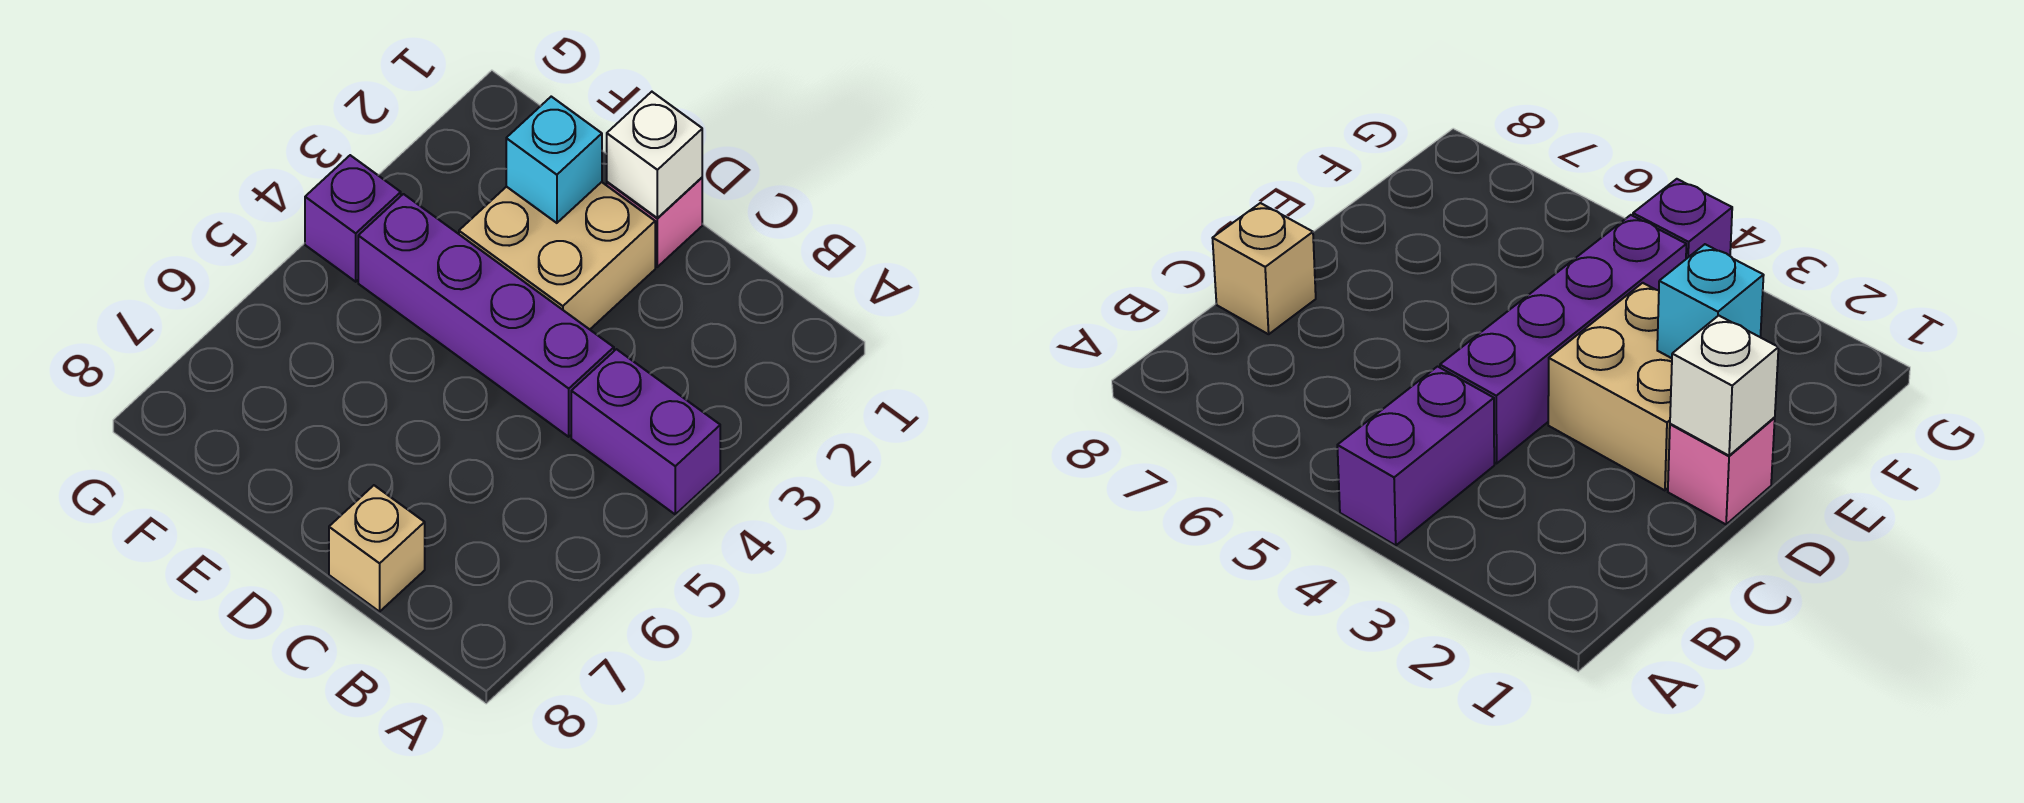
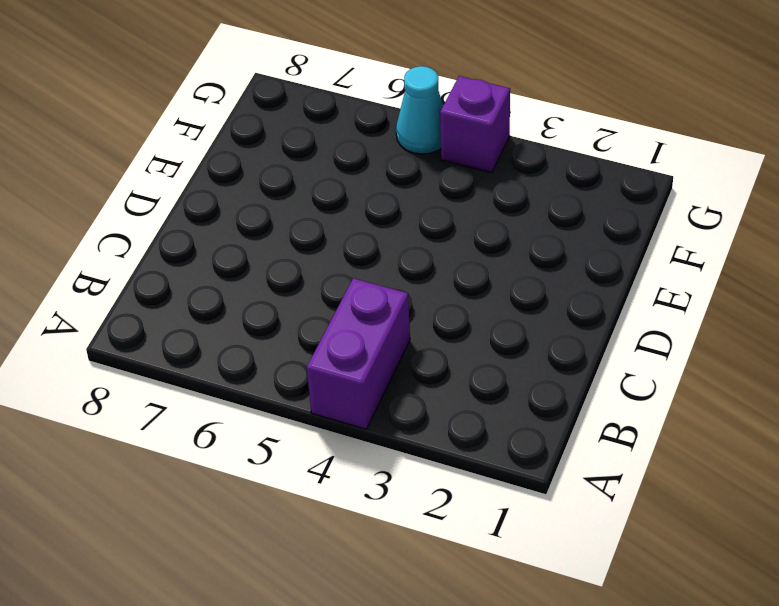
cyan cone G5 level 1 -> none
none -> purple brick C4:F4 level 1
none -> tan brick C8 level 1

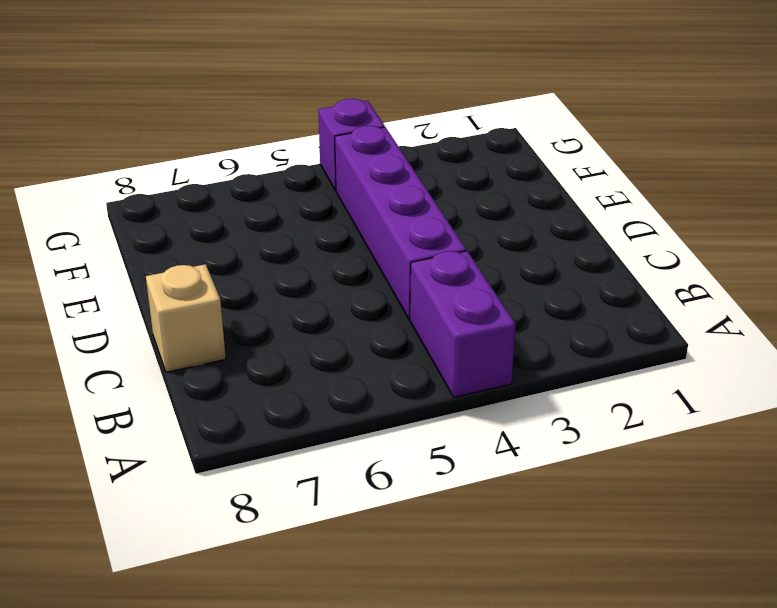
none -> pink brick D1 level 1
none -> tan brick D2:E3 level 1

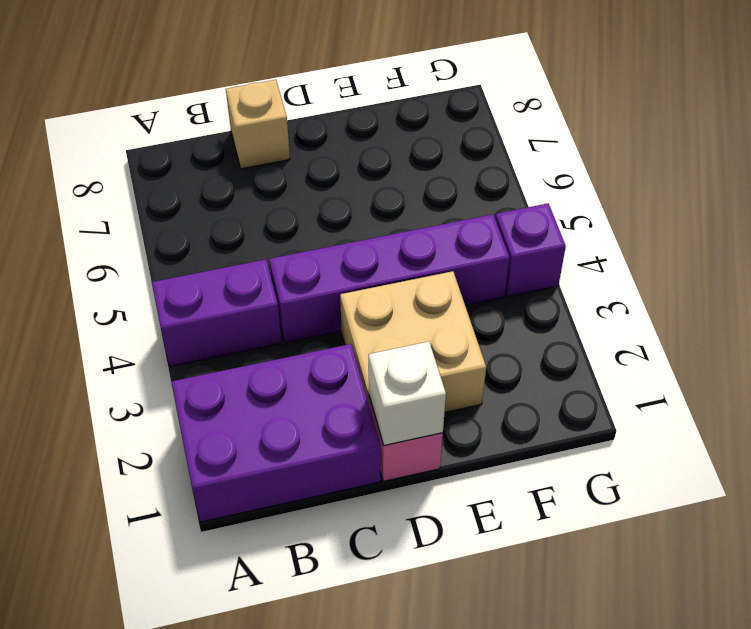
purple brick A1:C2 level 1 -> none
none -> cyan brick E2 level 2

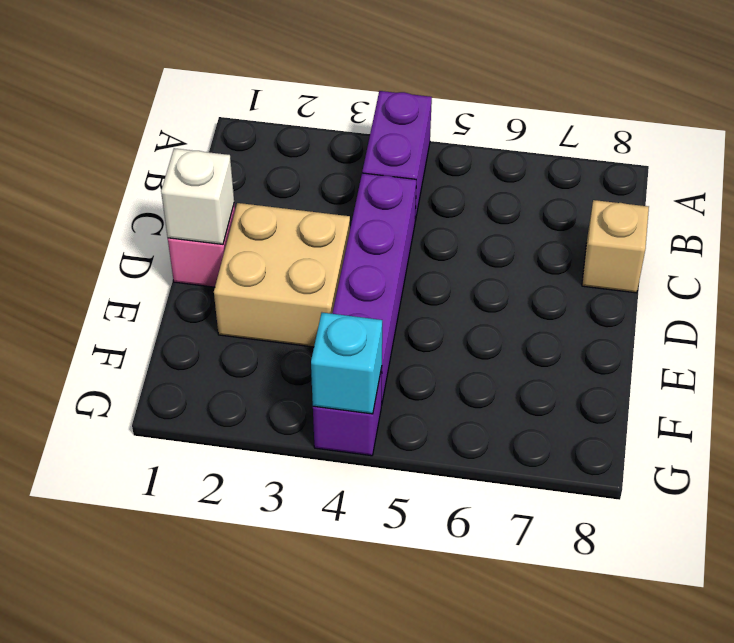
cyan brick G4 level 2 -> cyan brick E2 level 2

